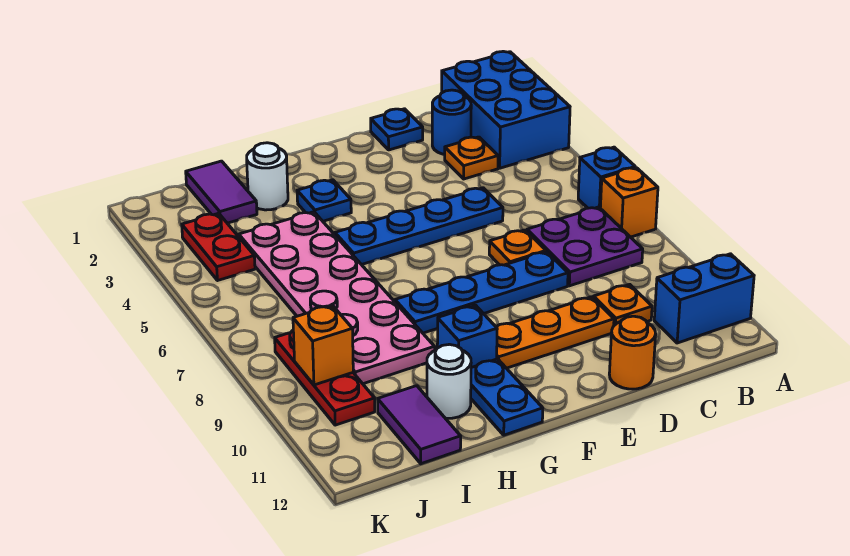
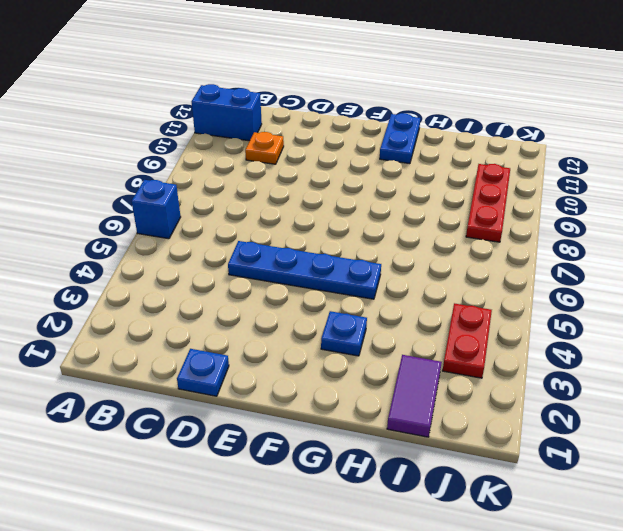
none -> blue brick A1:B3 level 1
none -> orange brick A7 level 1
none -> purple plate B7:C8 level 1

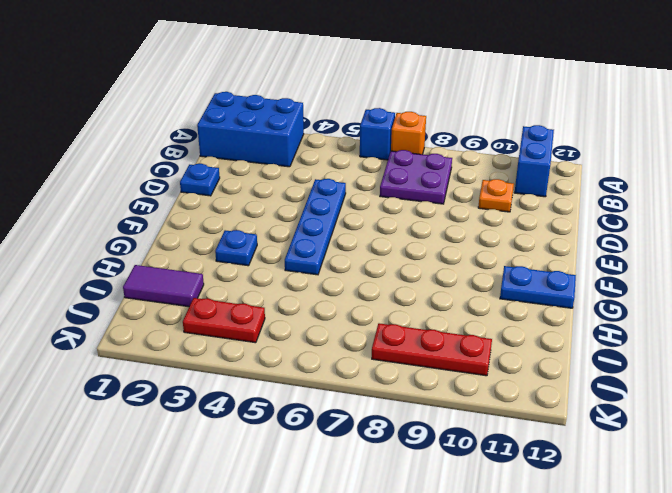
none -> blue round brick C2 level 1
none -> orange plate C3 level 1
none -> orange plate D7 level 1

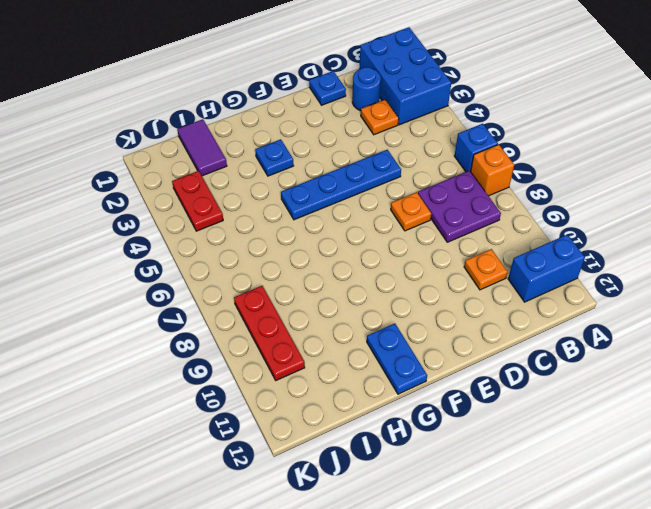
none -> blue plate D8:G8 level 1
none -> orange plate D10:F10 level 1
none -> orange round brick D12 level 1

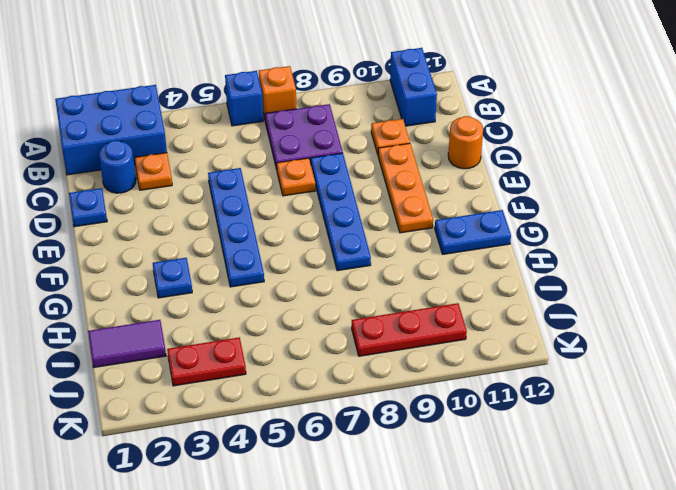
none -> blue brick G10 level 1
none -> white round brick H2 level 1
none -> pink plate H4:I9 level 1

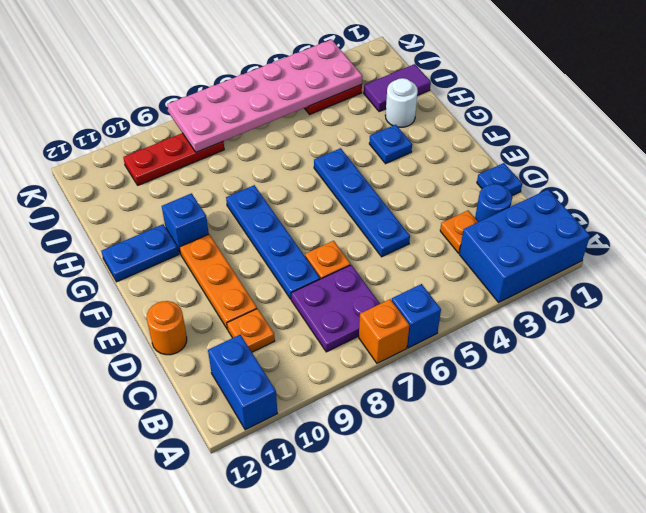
pink plate J3:K8 level 2 -> pink plate H4:I9 level 1
none -> white round brick H11 level 1
none -> purple tile I11:I12 level 1
none -> orange brick J9 level 2

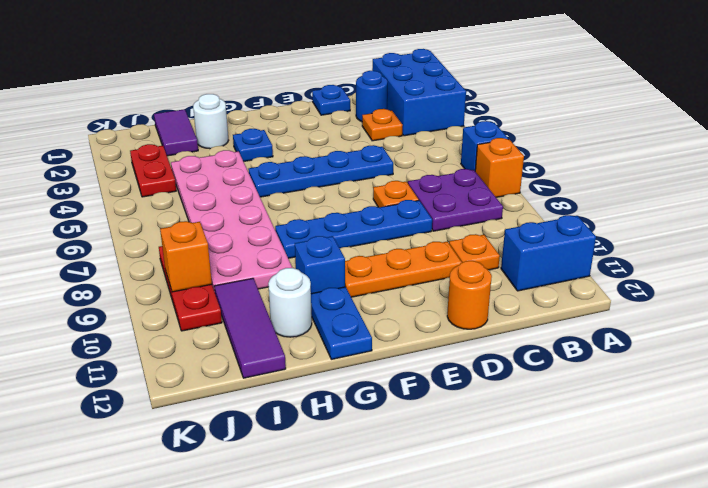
purple tile I10:I12 level 1 -> purple tile I11:I12 level 1

